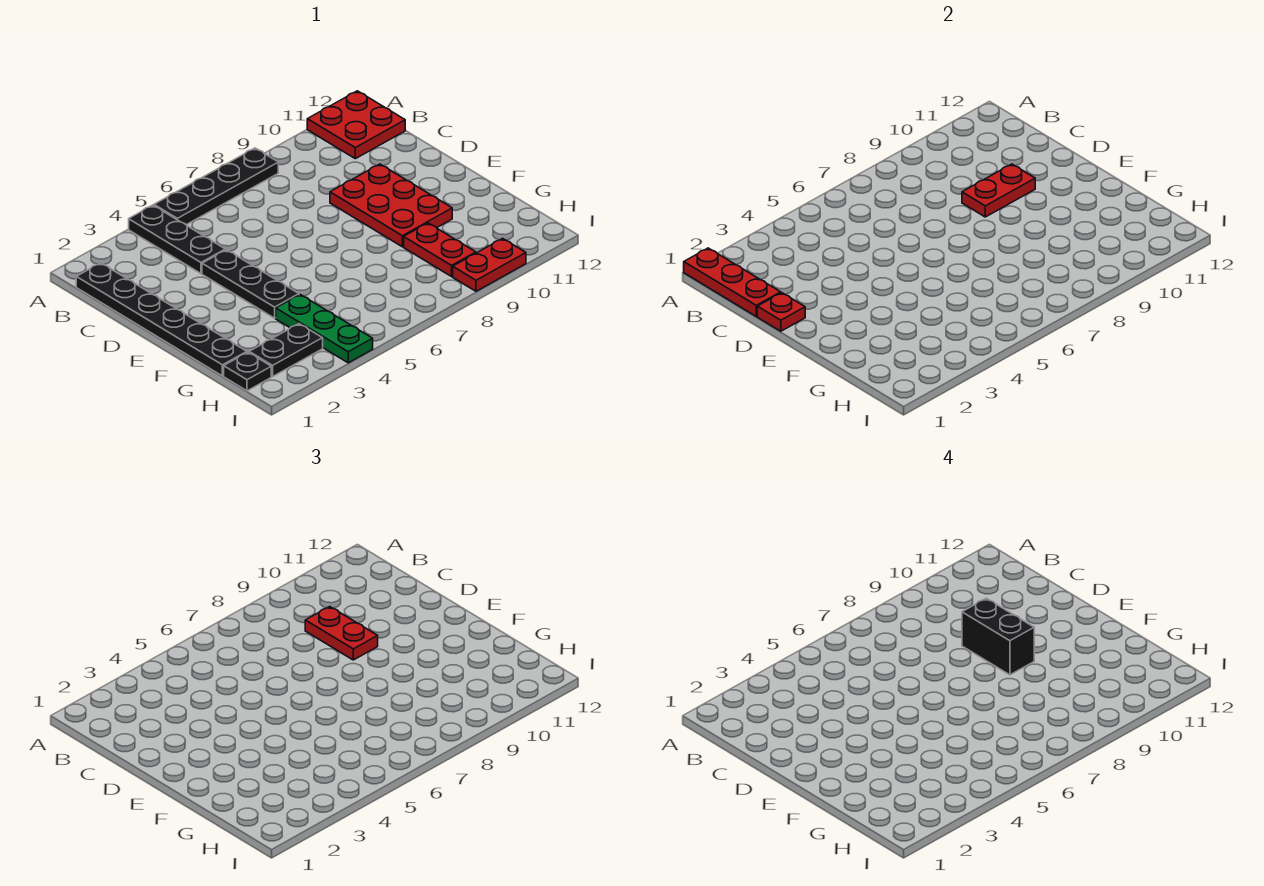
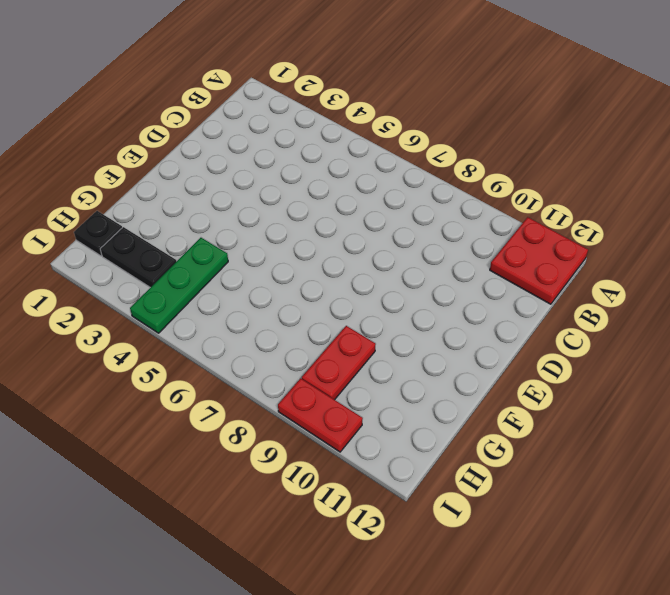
none -> black plate A4:C4 level 1
none -> black plate A5:A8 level 1
none -> black plate B1:G1 level 1

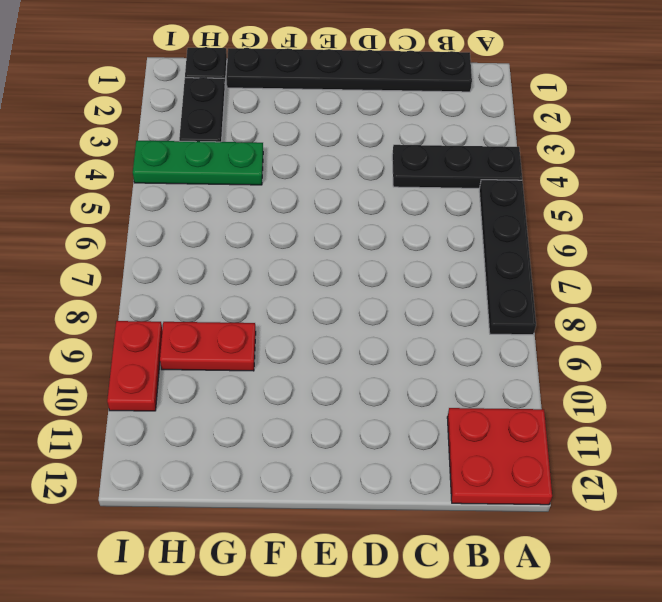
none -> black plate D4:F4 level 1
none -> red plate D9:F10 level 1
none -> red plate A1:C1 level 2

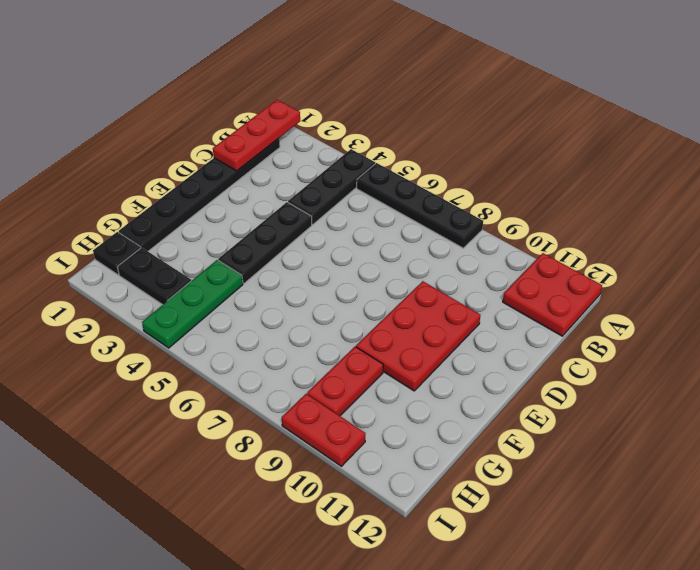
none -> red plate D1 level 2
none -> red plate D9:D10 level 2
none -> red plate C9:D9 level 3

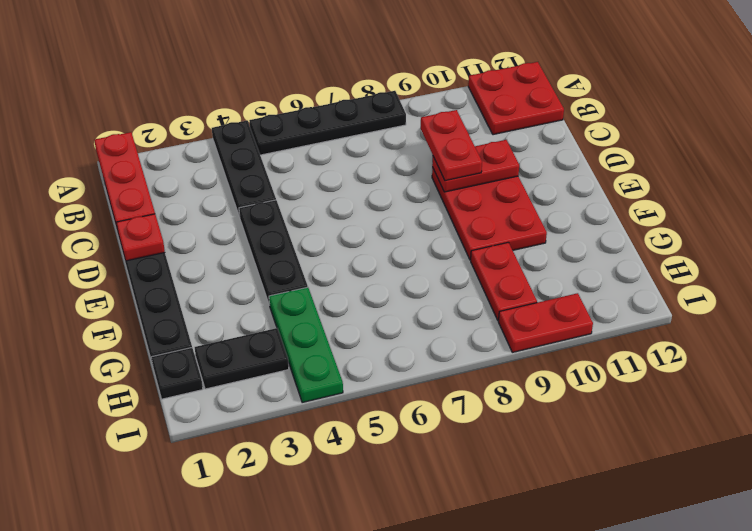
none -> black brick D9:E9 level 4

